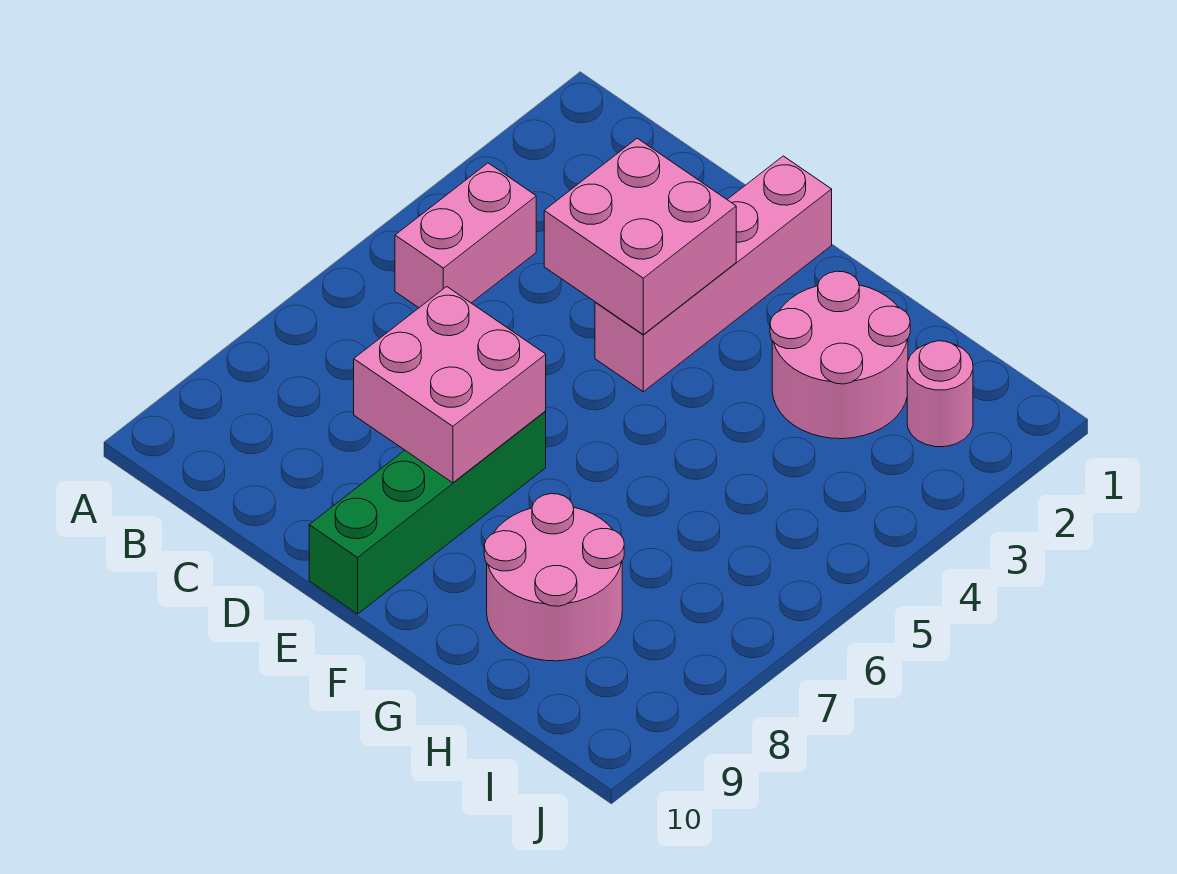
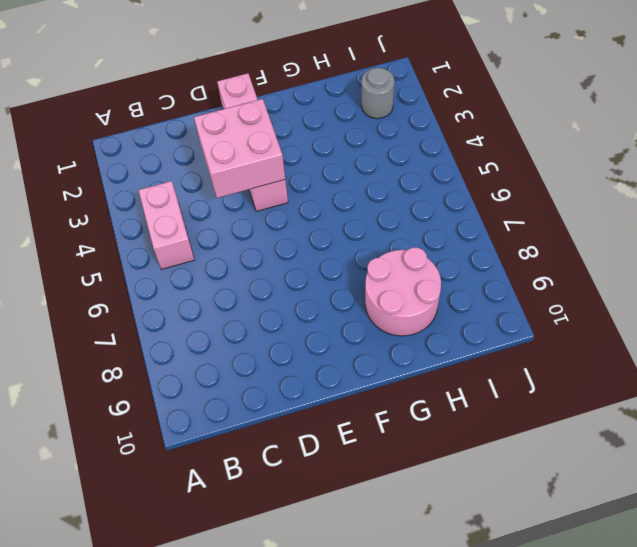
grey round brick I2 level 1 -> pink round brick I2 level 1
none -> green brick E7:E10 level 1
none -> pink round brick G2:H3 level 1

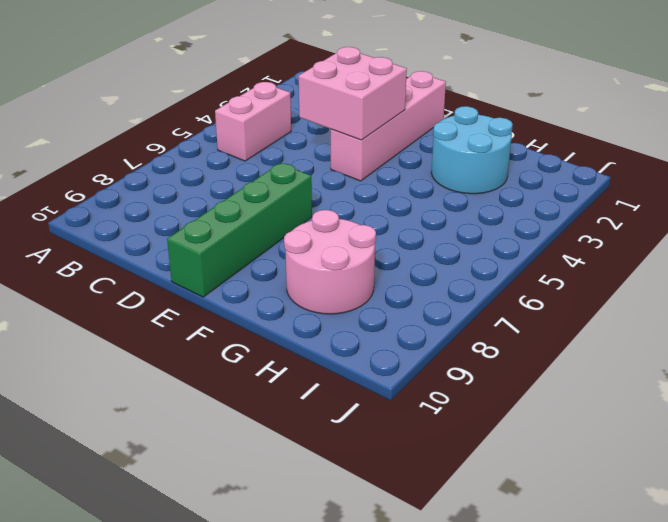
cyan round brick G2:H3 level 1 -> pink round brick G2:H3 level 1
none -> pink round brick I2 level 1
none -> pink brick D7:E8 level 2

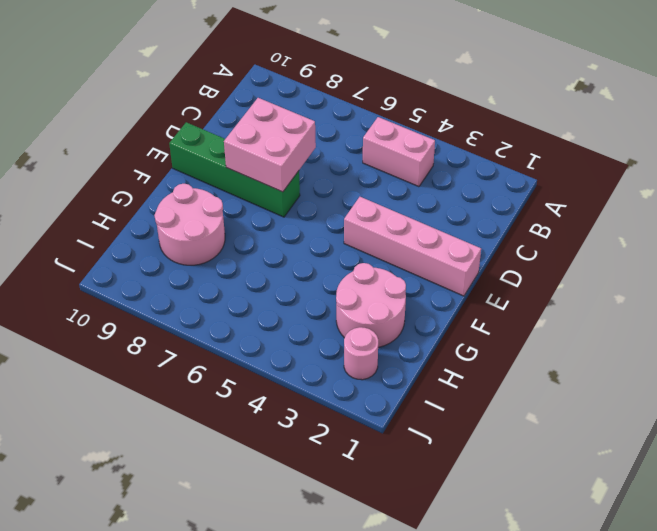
none -> pink brick D3:E4 level 2

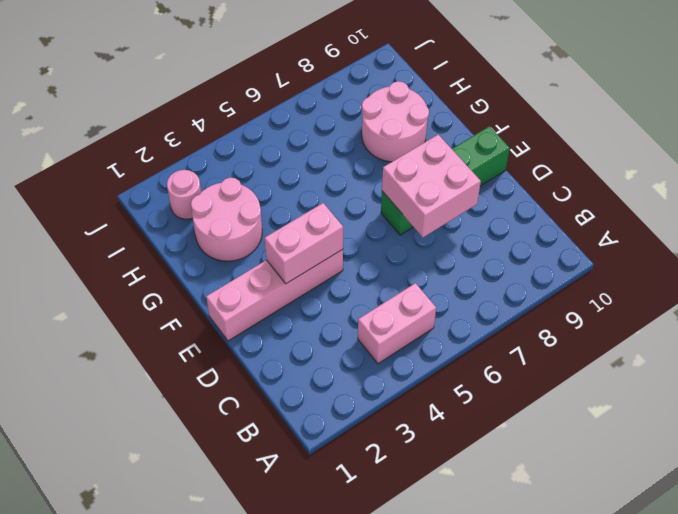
pink brick E3:E4 level 2 -> pink brick D3:E4 level 2

